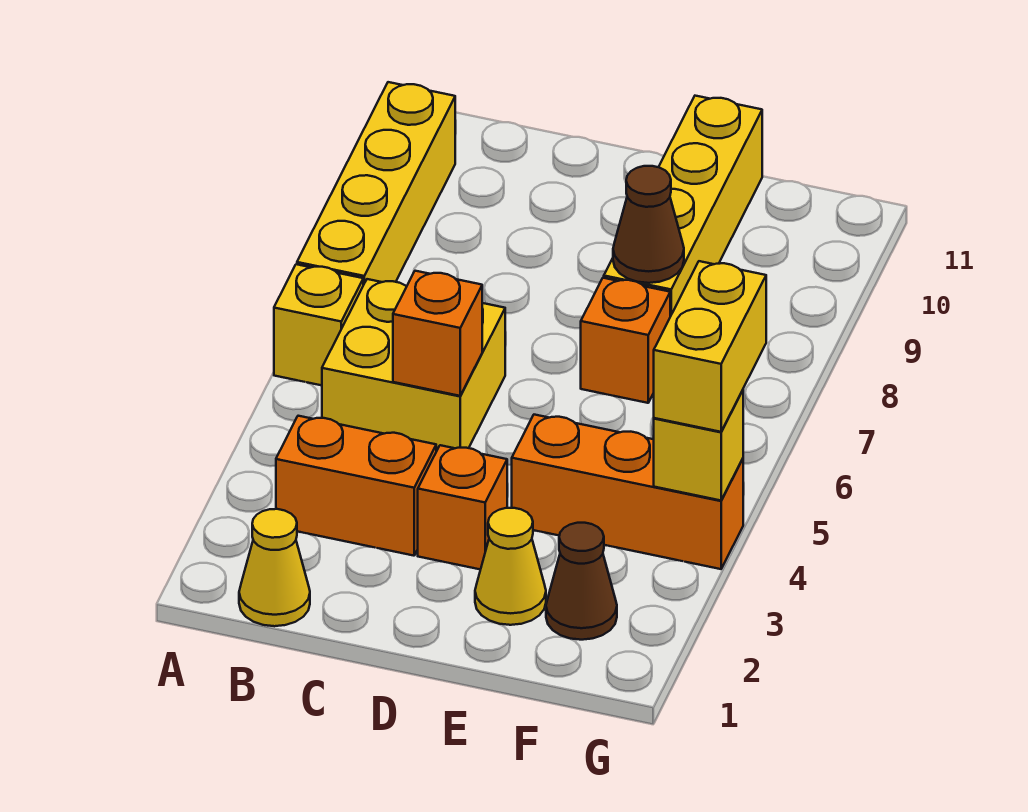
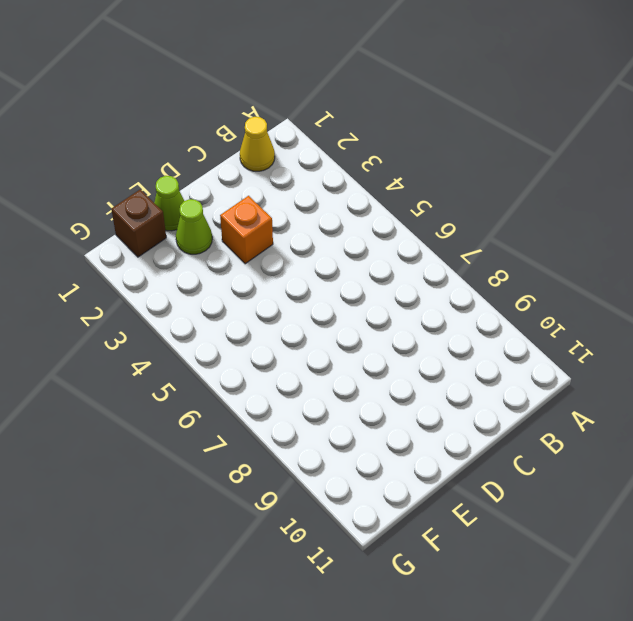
lime cone E1 level 1 -> none
lime cone E2 level 1 -> yellow cone E2 level 1
brown brick F1 level 1 -> none
none -> yellow brick A6 level 1
none -> yellow brick A7:A10 level 1
none -> orange brick B3:C3 level 1

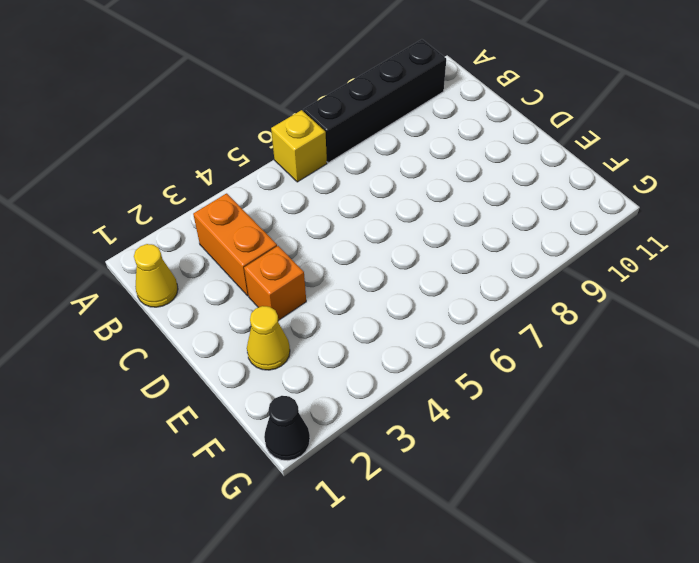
black brick A7:A10 level 1 -> yellow brick A7:A10 level 1
black cone G1 level 1 -> none
none -> yellow brick B5:C6 level 1
none -> orange brick E4:G4 level 1
none -> orange brick E7 level 1

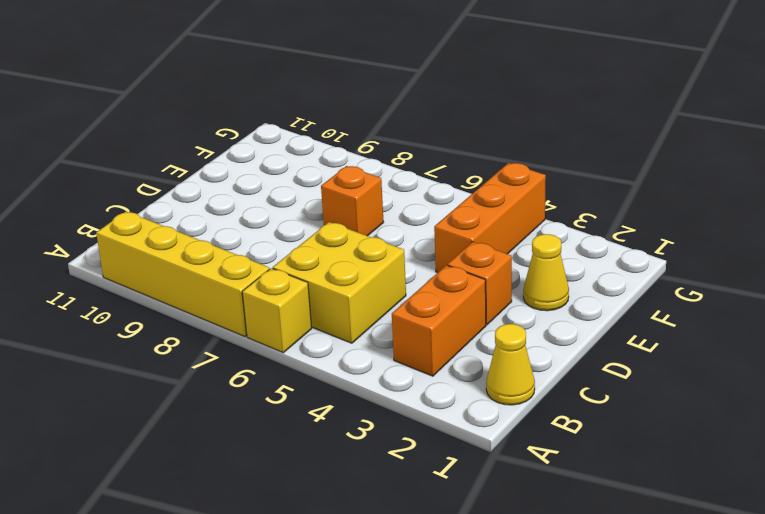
none -> yellow brick E8:E11 level 1
none -> brown cone F2 level 1
none -> orange brick C5 level 2

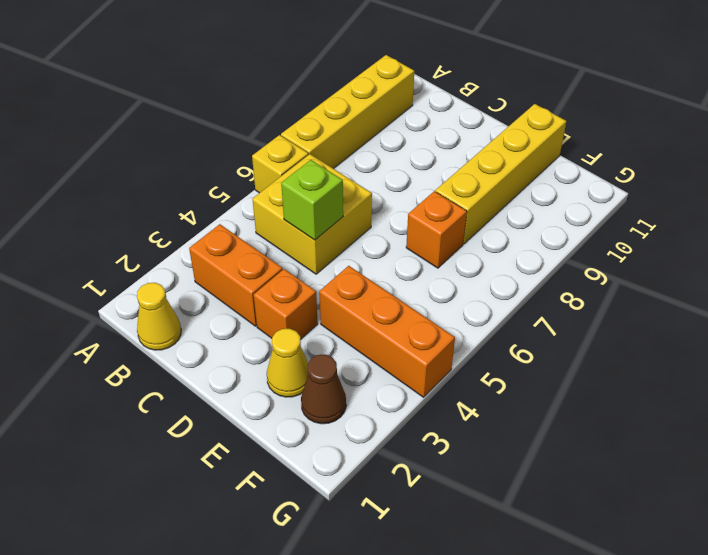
lime brick C5 level 2 -> orange brick C5 level 2
none -> brown cone E8 level 2
none -> yellow brick G4 level 2
none -> yellow brick G4:G5 level 3

